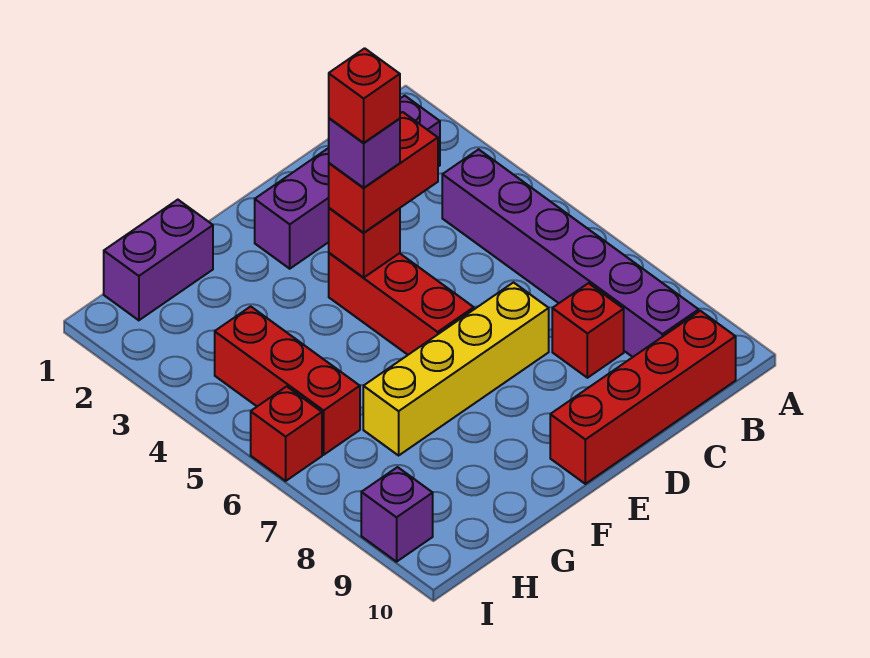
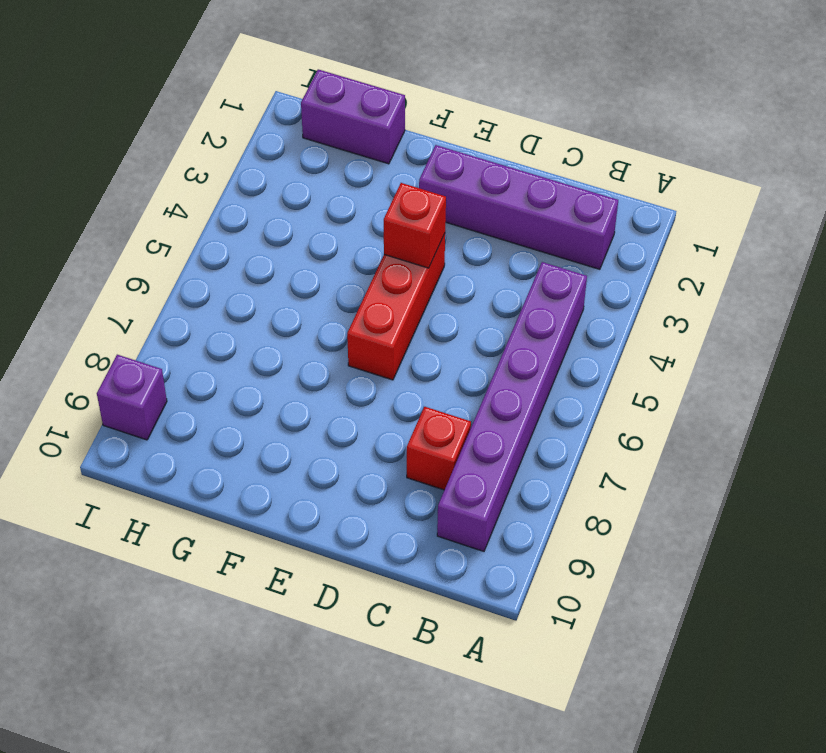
none -> red brick B10:E10 level 1
none -> yellow brick D7:G7 level 1
none -> red brick H4:H6 level 1

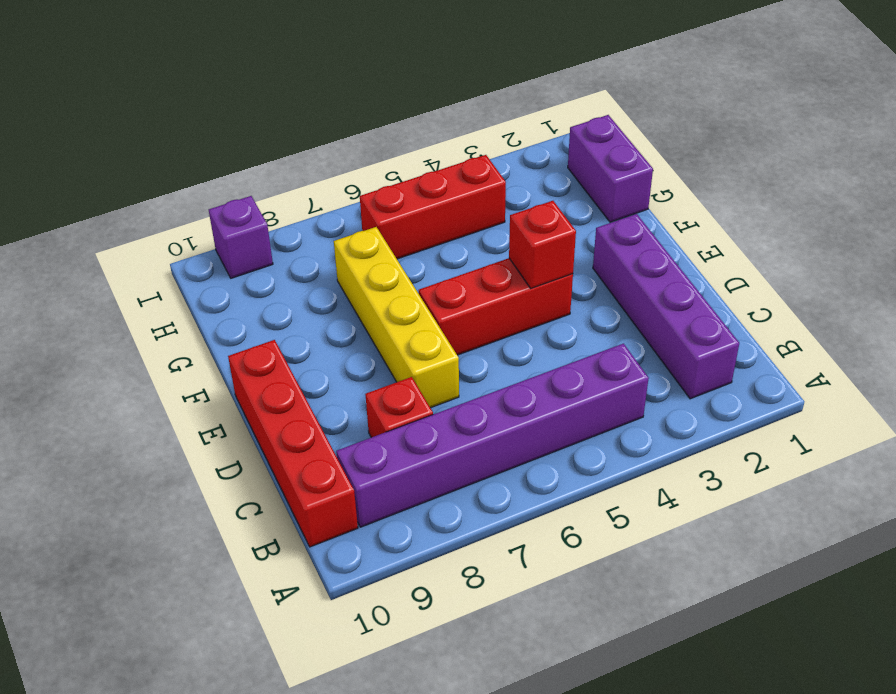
none -> red brick I6 level 1
none -> red brick D4:E4 level 3
none -> purple brick E4 level 4

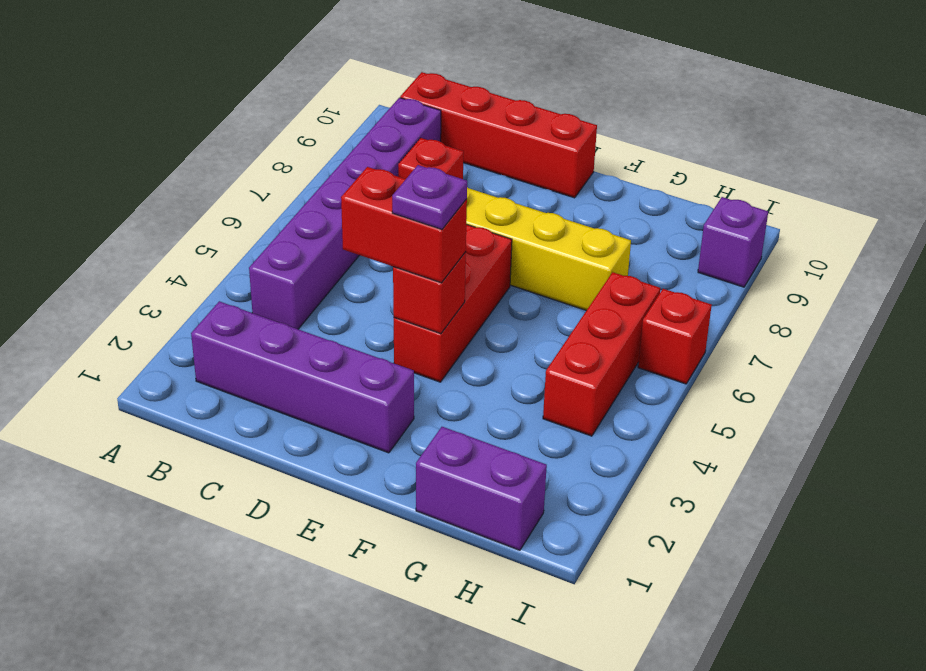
purple plate E4 level 4 -> purple brick E4 level 4
none -> red brick E4 level 5

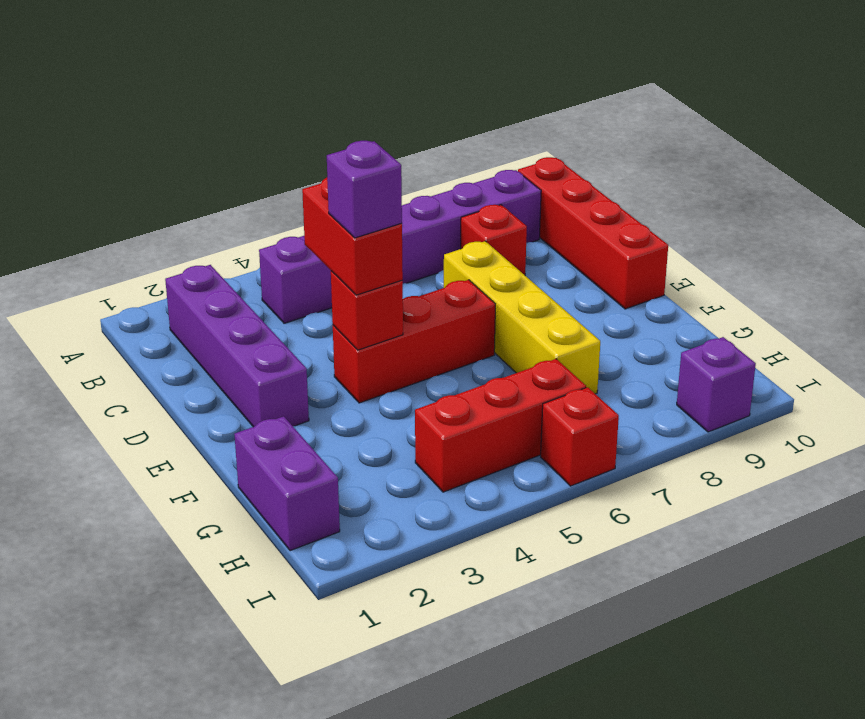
none -> red brick E4 level 5

